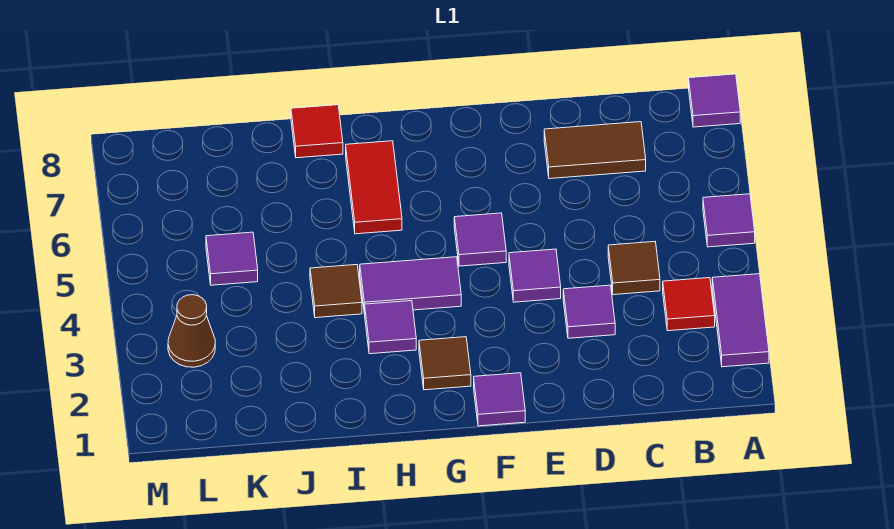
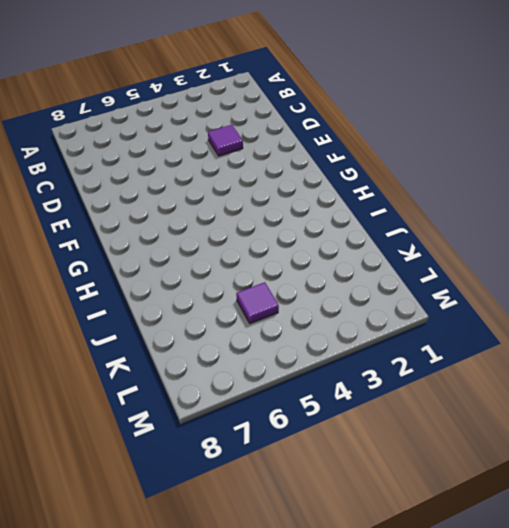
none -> purple tile A2:A3 level 1
none -> purple tile A5 level 1
none -> purple tile A8 level 1

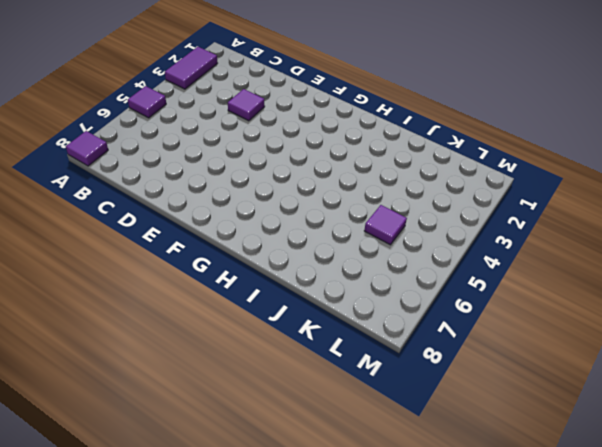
none -> red tile B3 level 1
none -> brown tile C4 level 1
none -> brown tile C7:D7 level 1

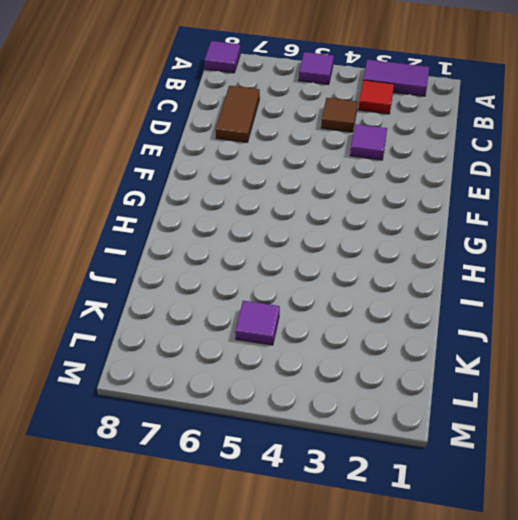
none -> purple tile E4 level 1
none -> purple tile F1 level 1
none -> purple tile F5 level 1

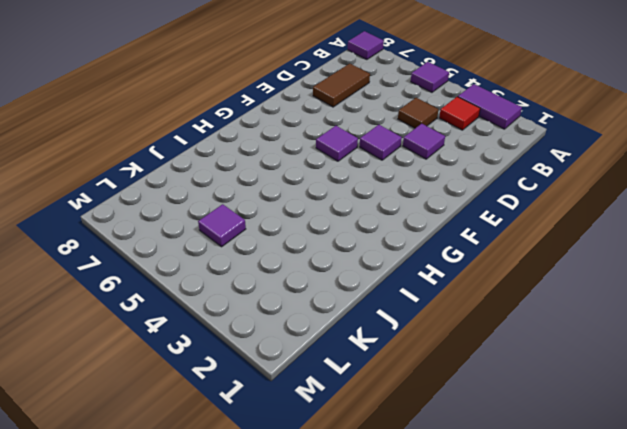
none -> purple tile F1 level 1
none -> brown tile G2 level 1
none -> purple tile G4:H4 level 1

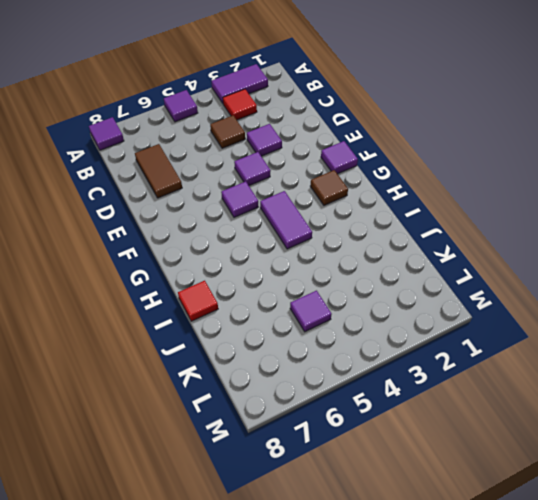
none -> purple tile H3 level 1
none -> red tile H6:H7 level 1
none -> brown tile I4 level 1

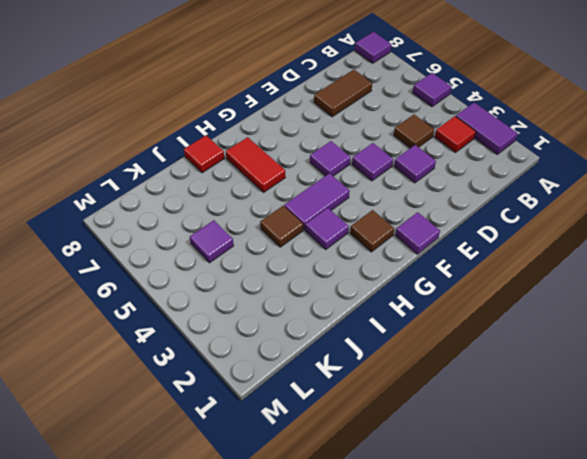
none -> brown cone L3 level 1

